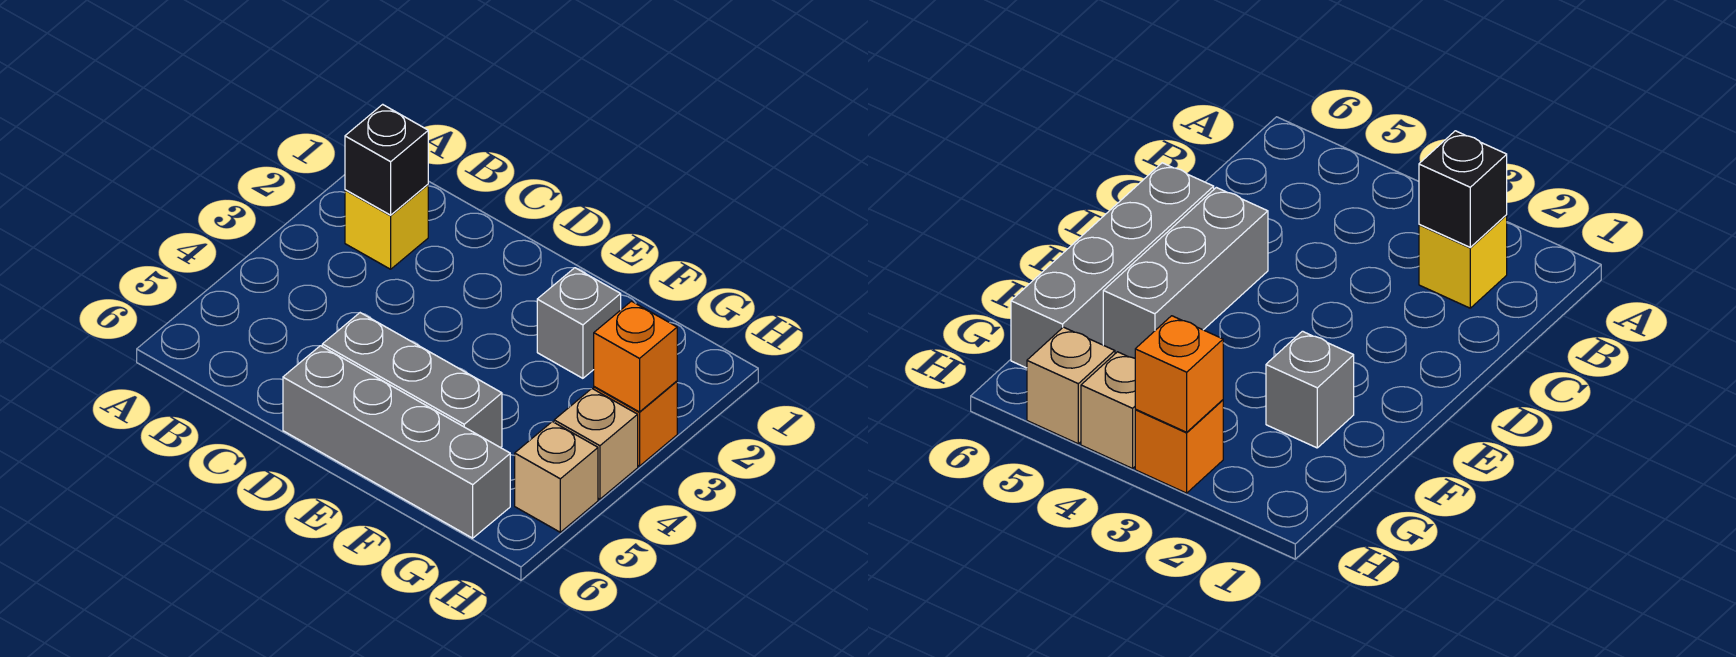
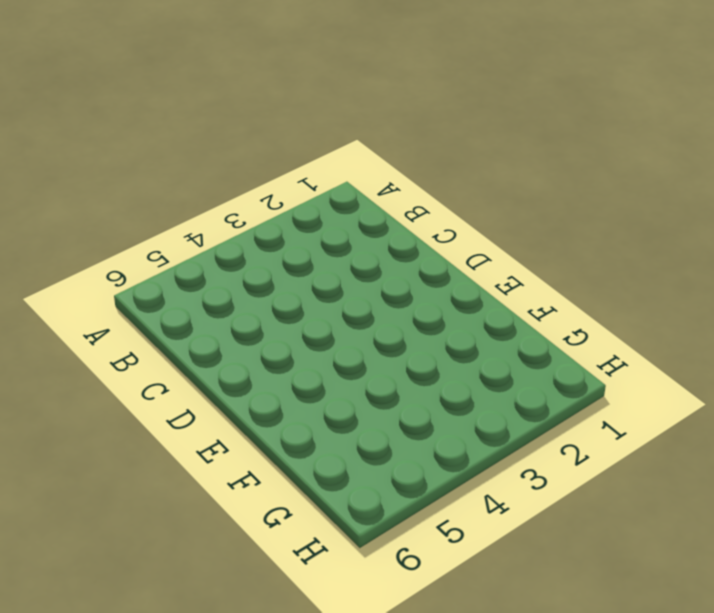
none -> yellow brick B2 level 1
none -> grey brick D5:F5 level 1

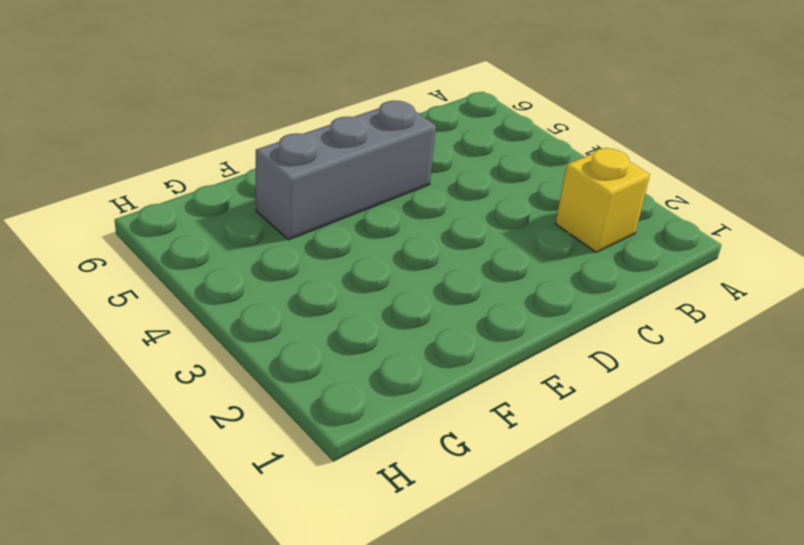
none -> grey brick D6:G6 level 1
none -> grey brick F2 level 1

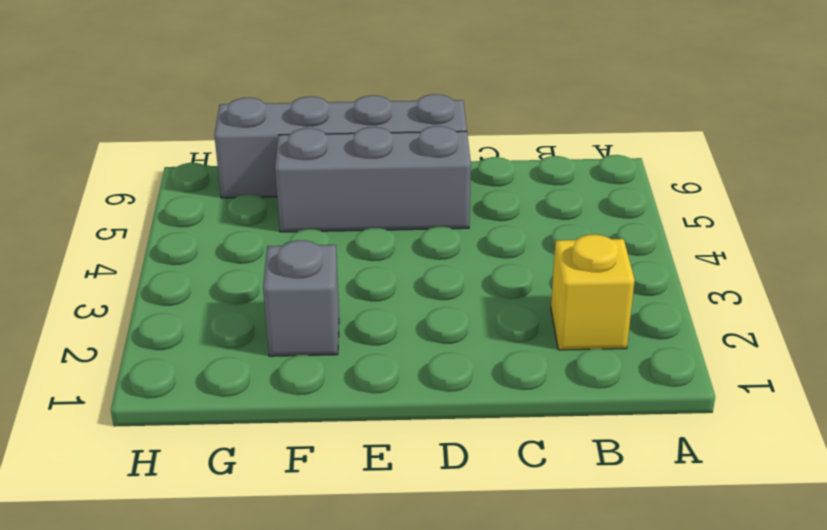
none -> orange brick H3 level 1
none -> tan brick H4 level 1

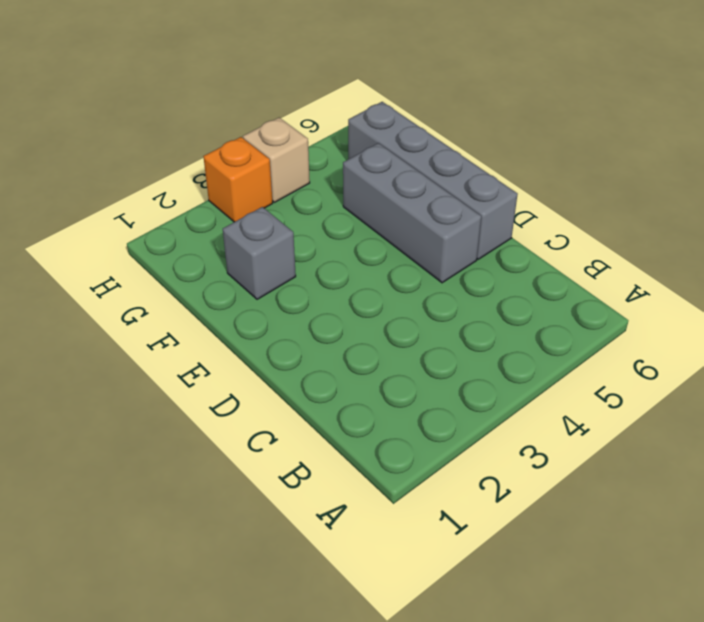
none -> yellow brick B2 level 1
none -> tan brick H5 level 1

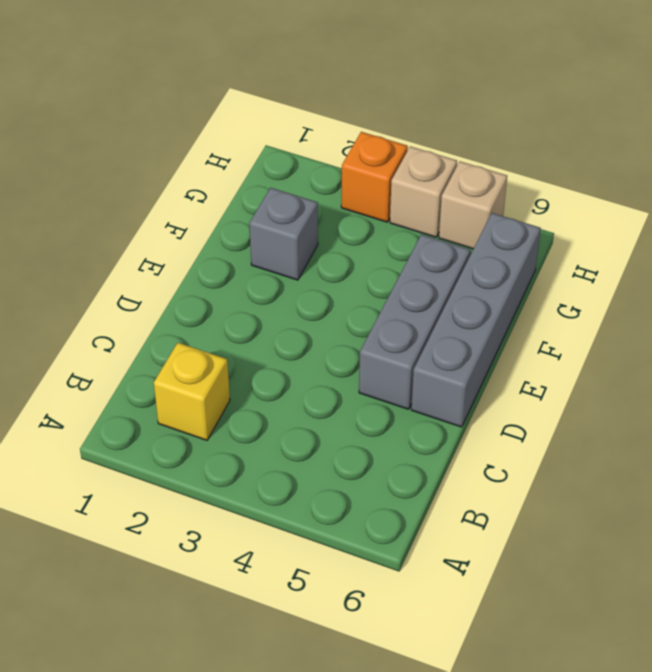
none -> black brick B2 level 2
none -> orange brick H3 level 2

